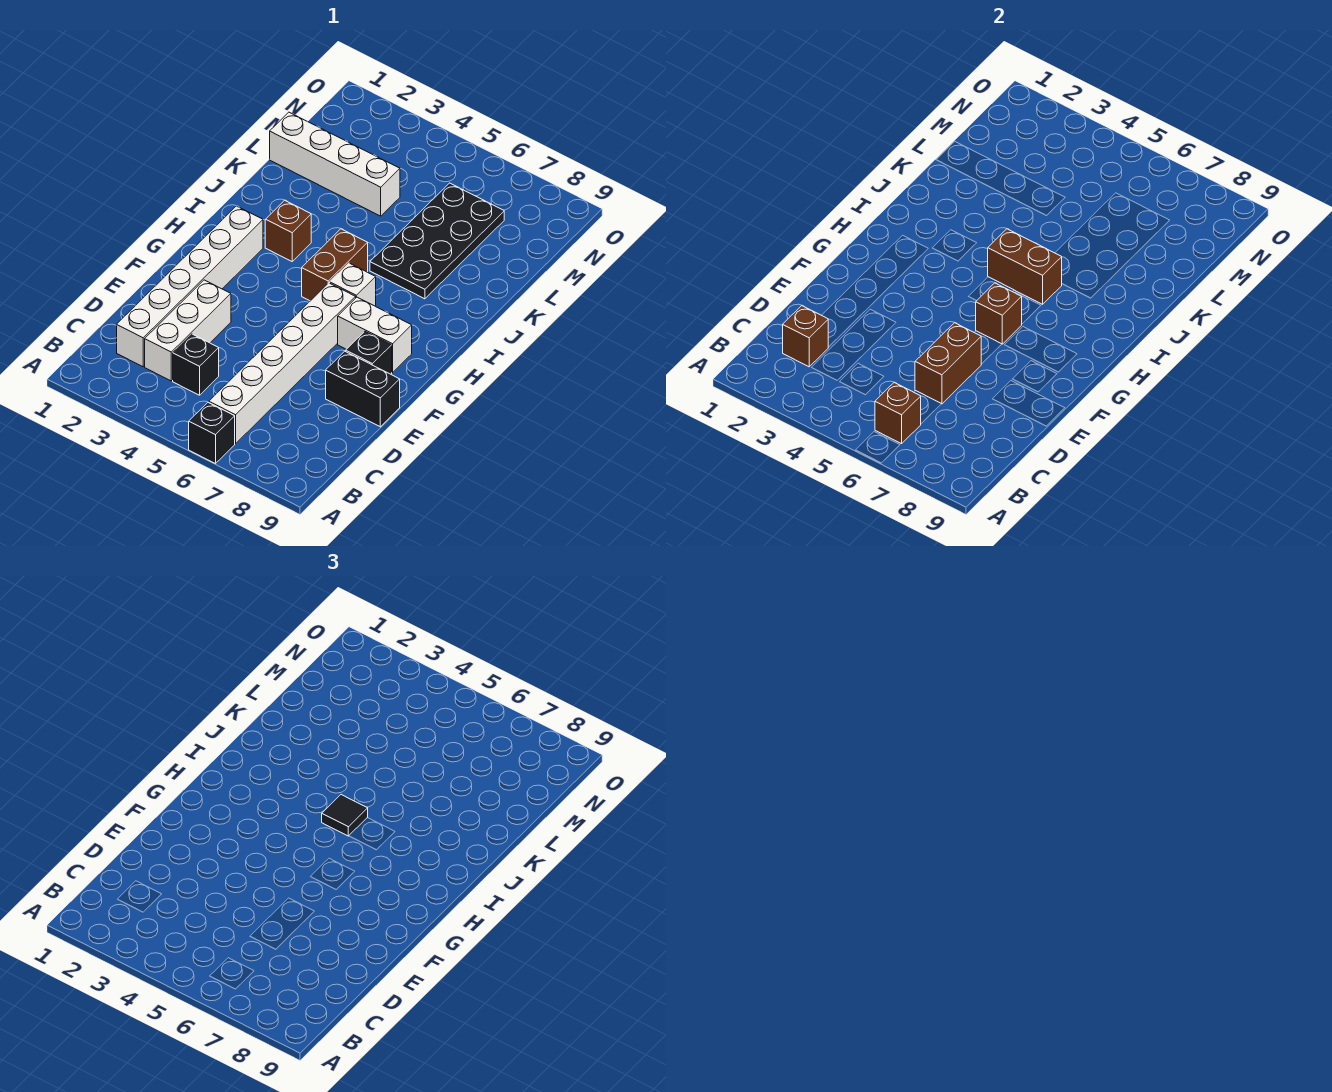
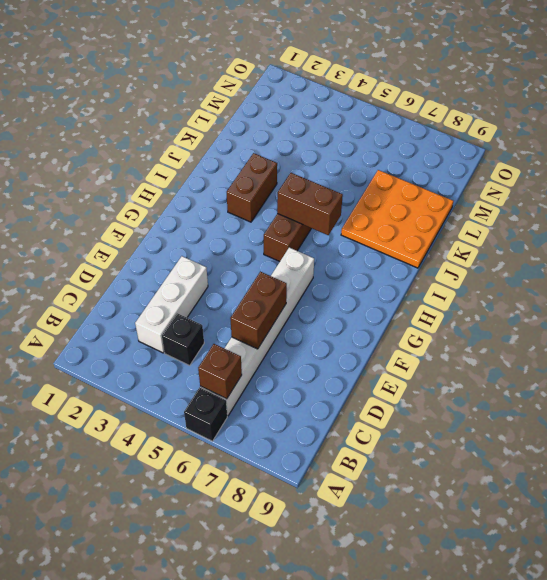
brown brick I3:J3 level 1 -> brown brick I3 level 1
orange plate J7:L9 level 1 -> black plate J6:M7 level 1
none -> white brick C2:H2 level 1
none -> black brick E8:E9 level 1
none -> black brick F8 level 1

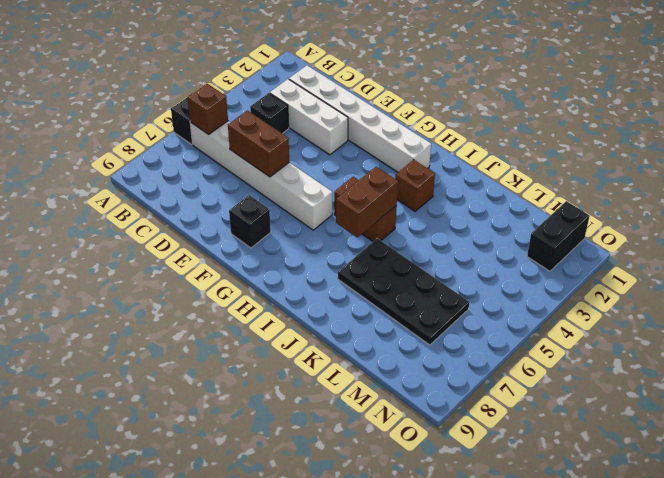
black brick N1:N2 level 1 -> black brick E8:E9 level 1
none -> white brick G7:G8 level 1
none -> white brick H6 level 1
none -> white brick L1:L4 level 1

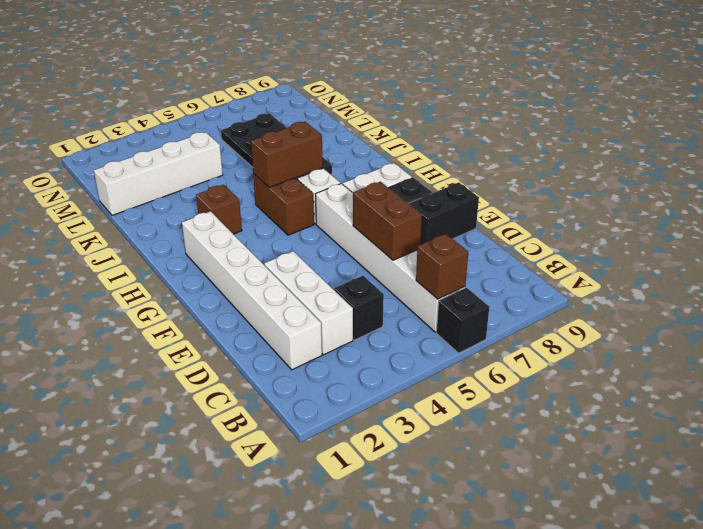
none -> brown brick C2 level 2
none -> brown brick G6 level 2
none -> black tile I5 level 3

